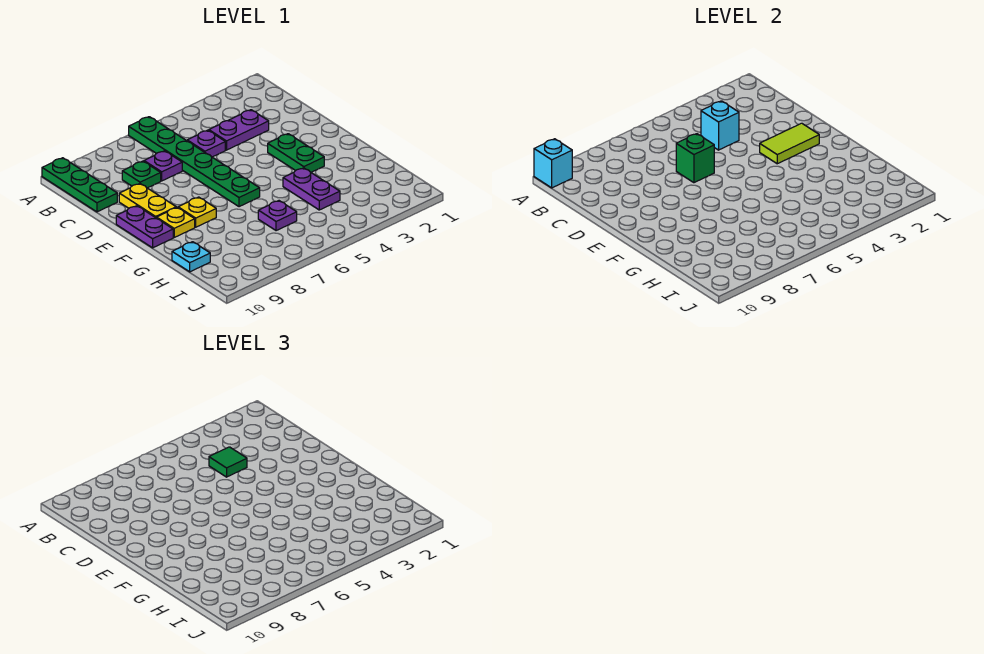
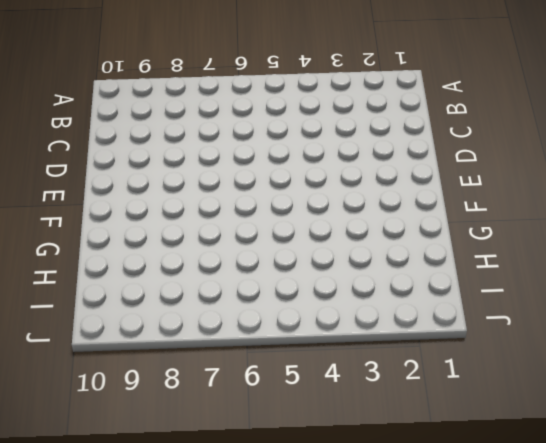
none -> green plate A6:F6 level 1
none -> green plate A10:C10 level 1
none -> purple plate C3:C4 level 1

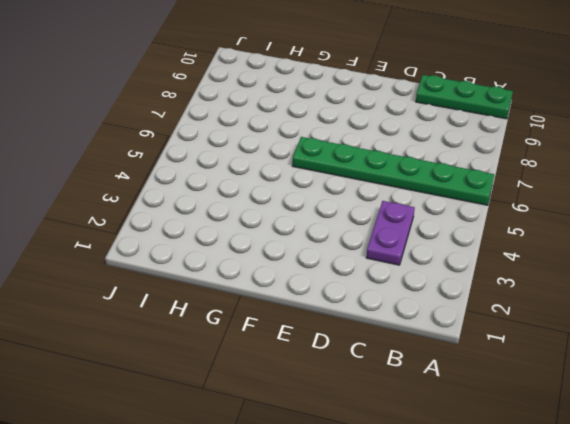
none -> purple plate C5 level 1
none -> purple plate C7 level 1
none -> green plate C8 level 1

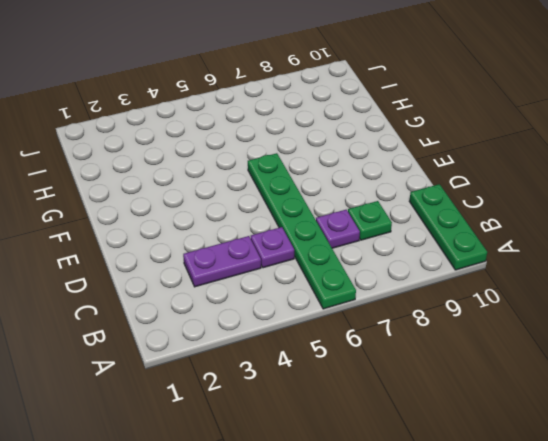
none -> yellow plate D9:E9 level 1
none -> green plate E3:F3 level 1
none -> purple plate E10:F10 level 1

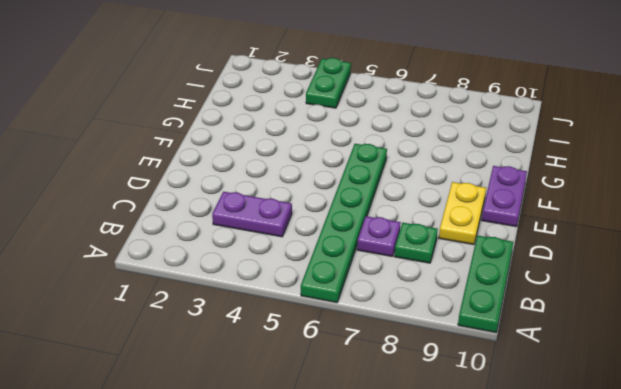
green plate I4:J4 level 1 -> green plate E3:F3 level 1
none -> purple plate C5 level 1
none -> yellow plate F8 level 1
none -> yellow plate F9 level 1

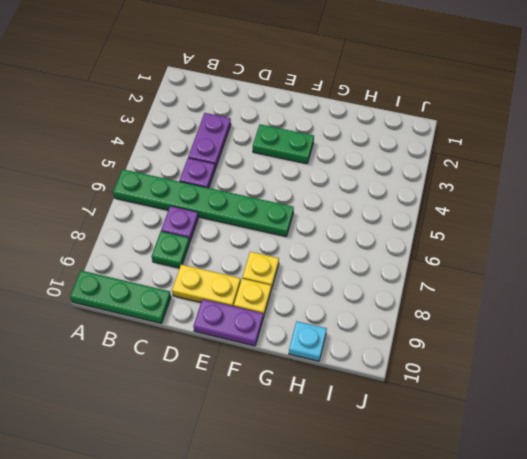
none -> purple plate G4:H4 level 1
none -> purple plate H6 level 1
none -> cyan brick A10 level 2

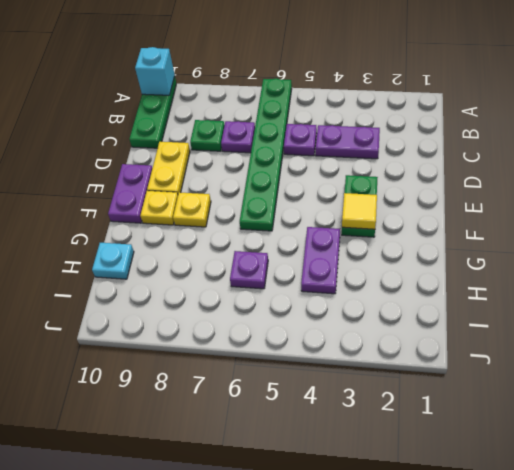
yellow tile F3 level 2 -> none
none -> cyan brick C4 level 2
none -> green brick D6 level 2
none -> lime tile E2:E3 level 2

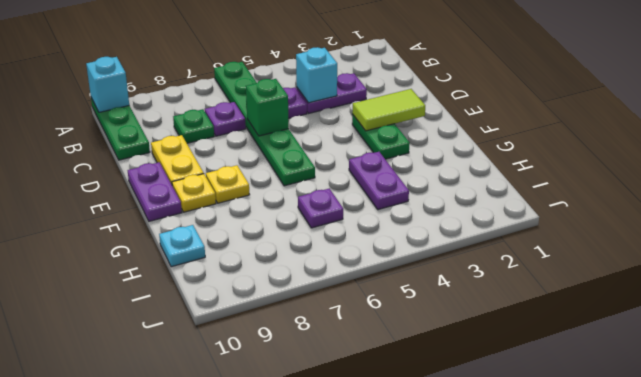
none -> green tile C4 level 3

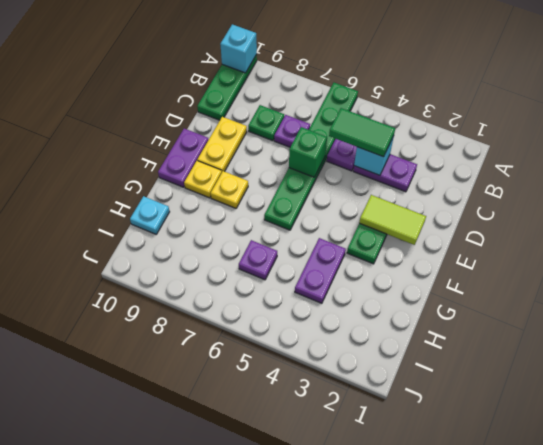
green tile C4:C5 level 3 -> green tile C4 level 3

